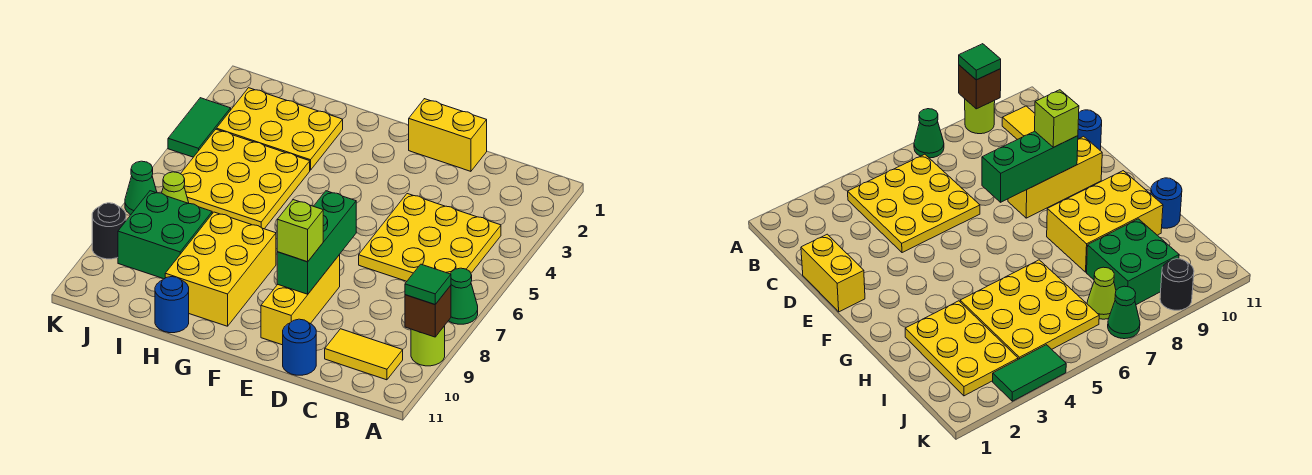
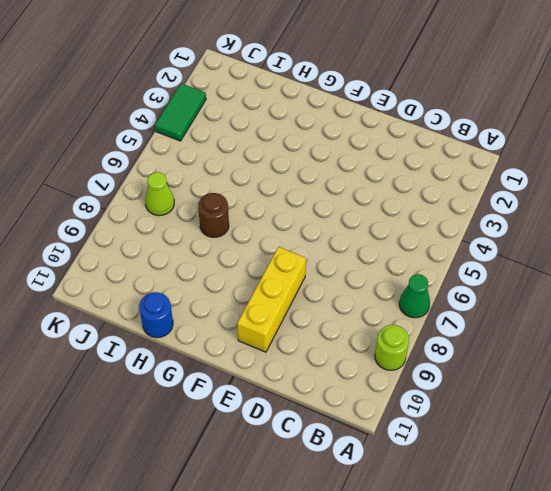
brown round brick H7 level 1 -> none
none -> yellow plate B4:D6 level 1
none -> yellow tile B10:C10 level 1
none -> yellow brick D1:E1 level 1

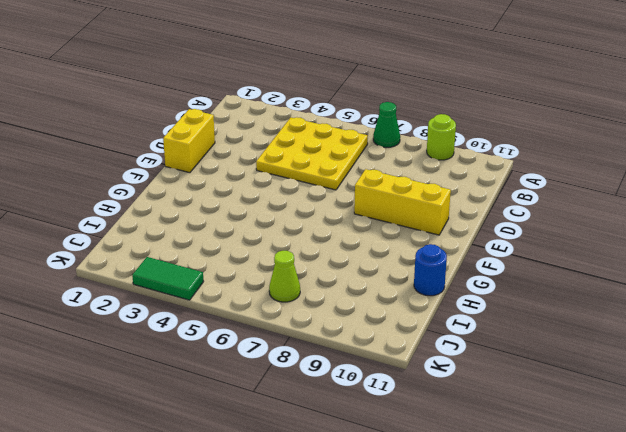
none -> yellow tile B10:C10 level 1
none -> blue round brick D11 level 1
none -> yellow brick G8:H10 level 1

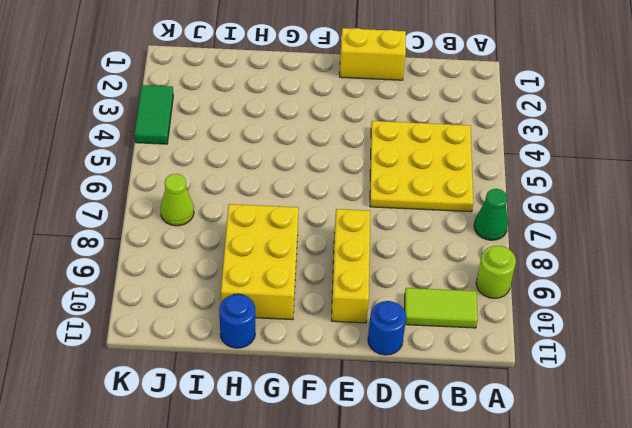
lime tile B10:C10 level 1 -> yellow tile B10:C10 level 1
none -> yellow plate H2:J3 level 1
none -> yellow plate H4:J6 level 1
none -> green brick I8:J9 level 1

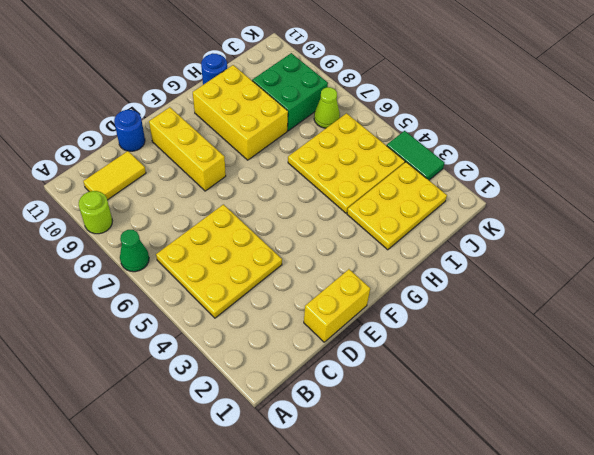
none -> green cone K7 level 1
none -> black round brick K9 level 1
none -> brown brick A9 level 2

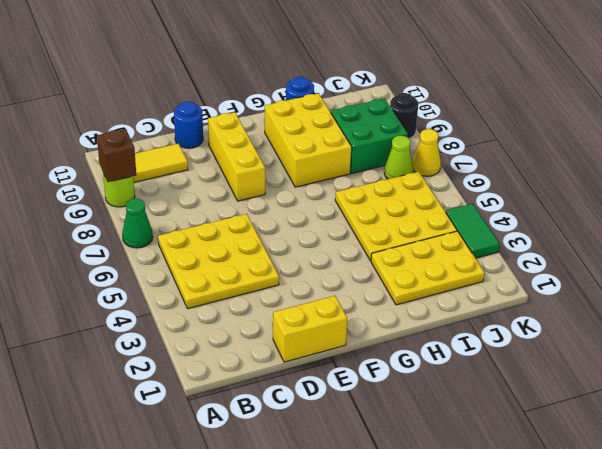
yellow cone K7 level 1 -> green cone K7 level 1
none -> green brick E7:E9 level 2
none -> green tile A9 level 3
none -> lime brick E9 level 3

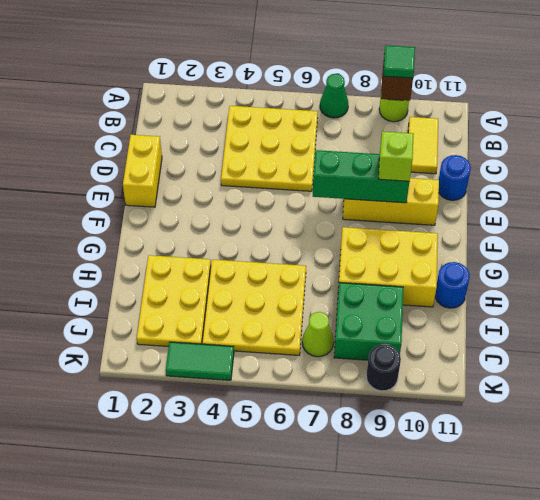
none -> green cone K7 level 1

